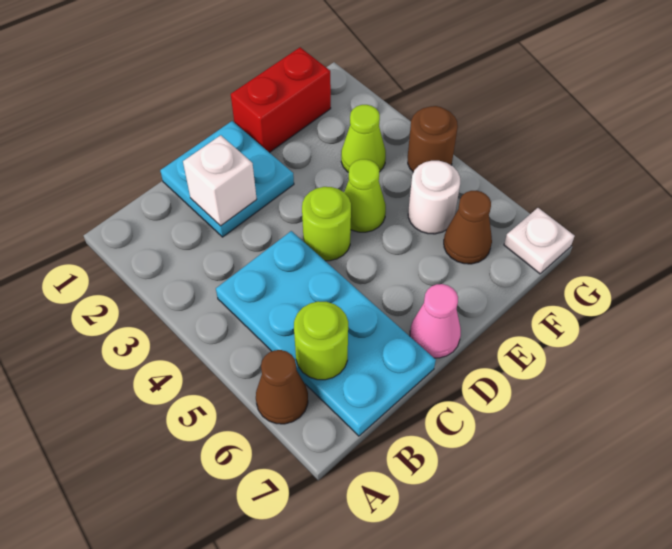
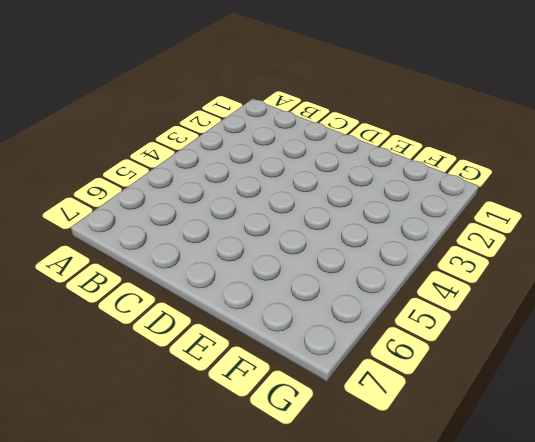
none -> brown cone A6 level 1
none -> cyan plate B4:C7 level 1
none -> cyan plate C1:D2 level 1

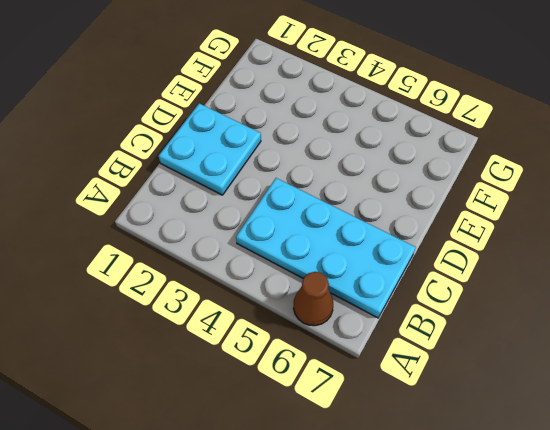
none -> lime round brick D4 level 1
none -> pink cone D7 level 1
none -> red brick E1:F1 level 1

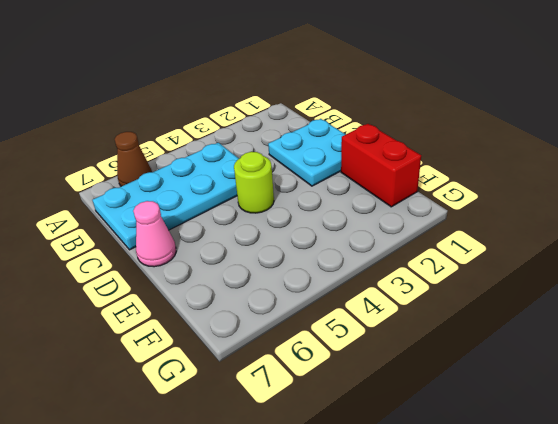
none -> lime cone E4 level 1
none -> lime cone F3 level 1
none -> white round brick F5 level 1

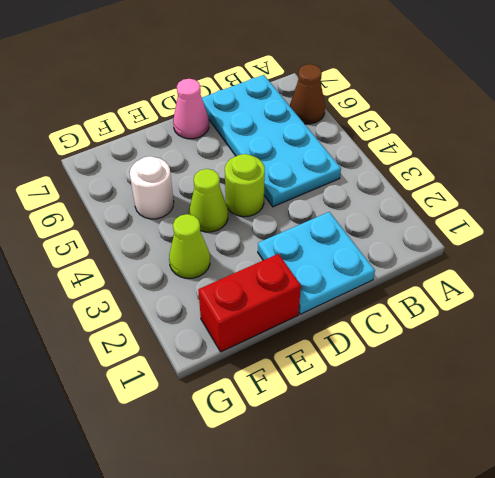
none -> brown cone F6 level 1
none -> brown round brick G4 level 1
none -> white plate G7 level 1

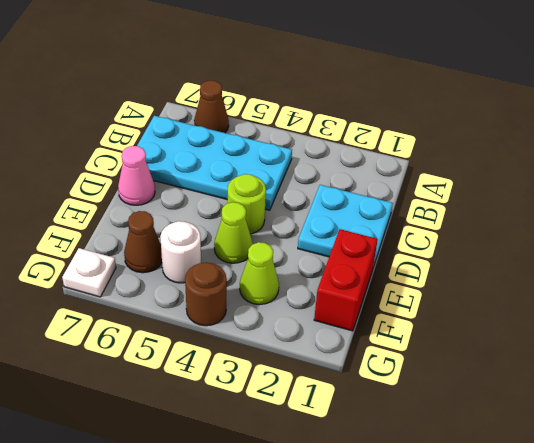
none -> lime round brick B6 level 2
none -> white brick C2 level 2

